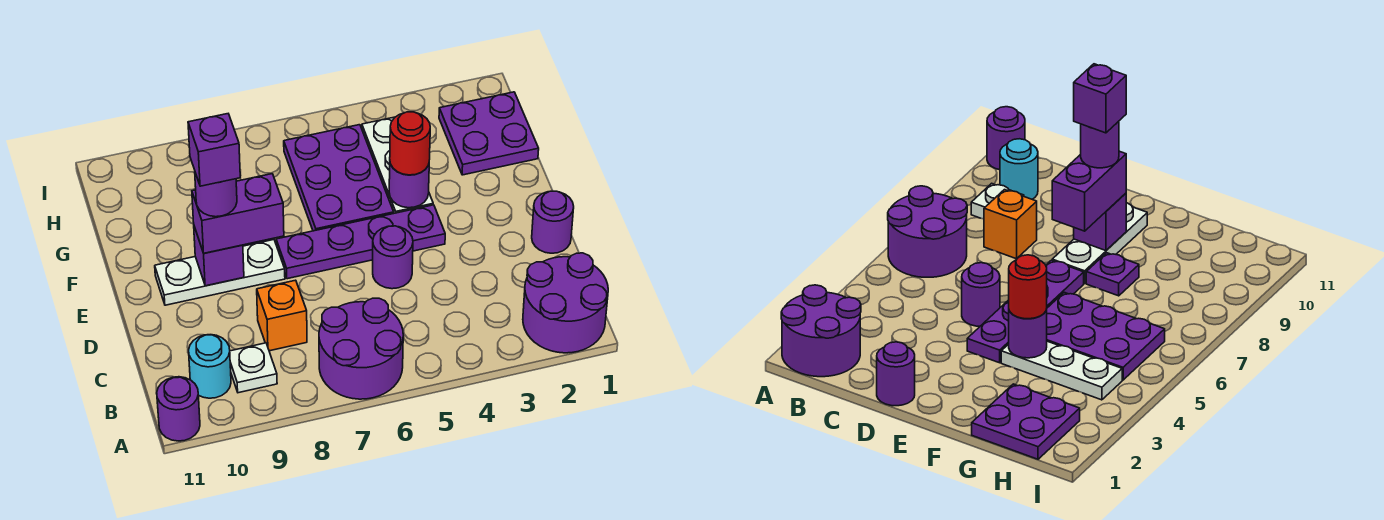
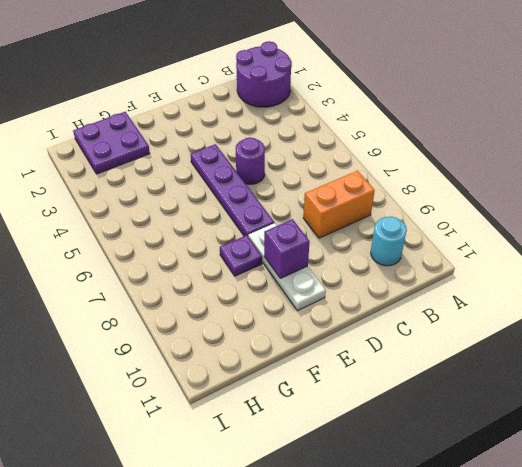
orange brick B8:C8 level 1 -> orange brick C8 level 1
none -> purple round brick A6:B7 level 1
none -> purple round brick A11 level 1
none -> white plate B9 level 1

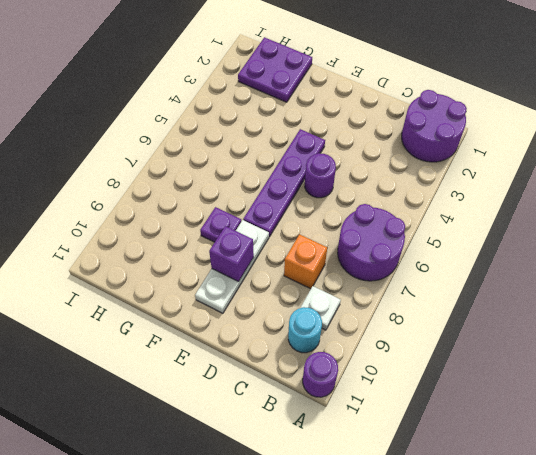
none -> purple round brick D1 level 1
none -> white plate F4:H4 level 1
none -> purple plate F5:H6 level 1

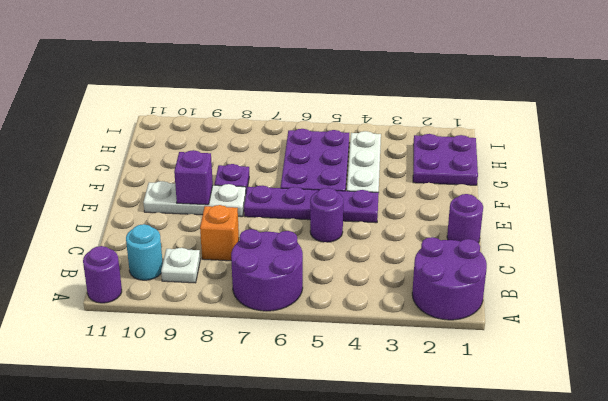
none -> purple round brick F4 level 2
none -> purple brick E8:E9 level 3
none -> red round brick F4 level 3

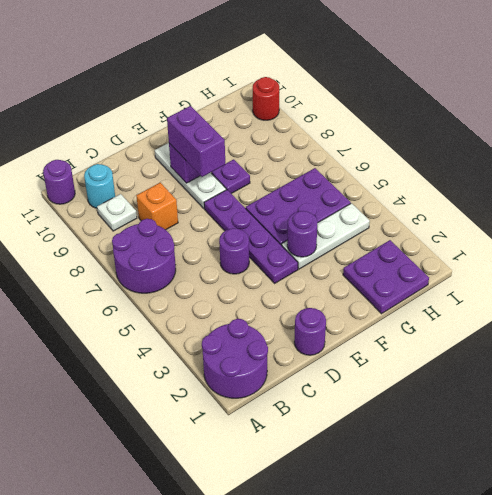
red round brick I10 level 1 -> red round brick F4 level 3
none -> purple round brick E9 level 4
none -> purple brick E9 level 5

